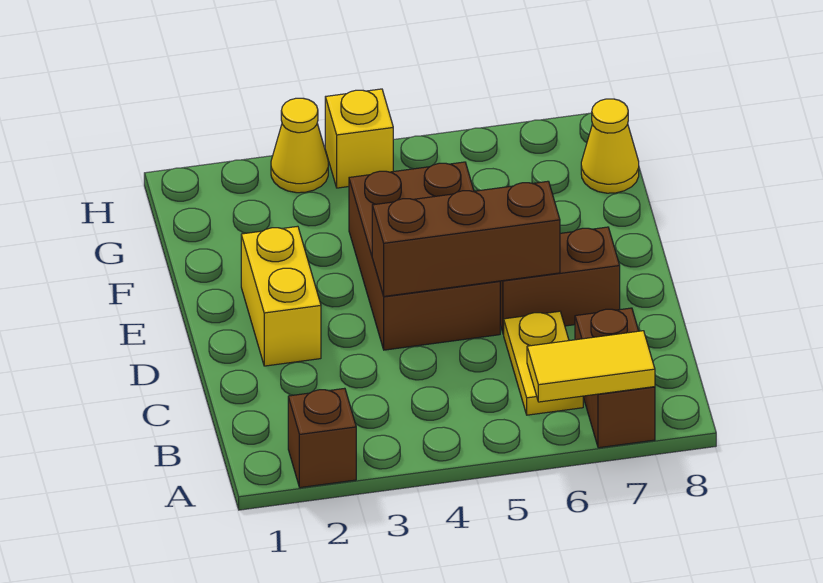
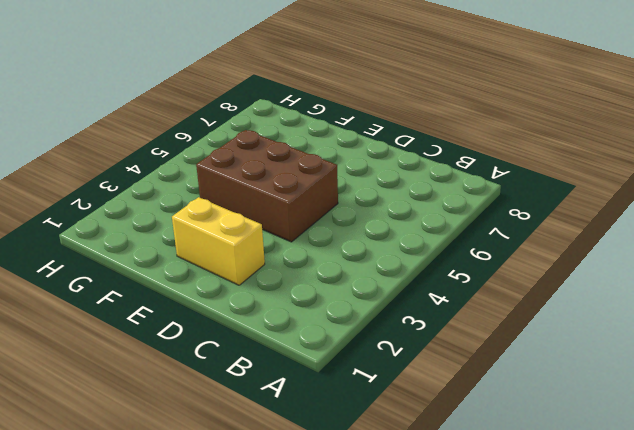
none -> brown brick A2 level 1
none -> brown brick A7:B7 level 1

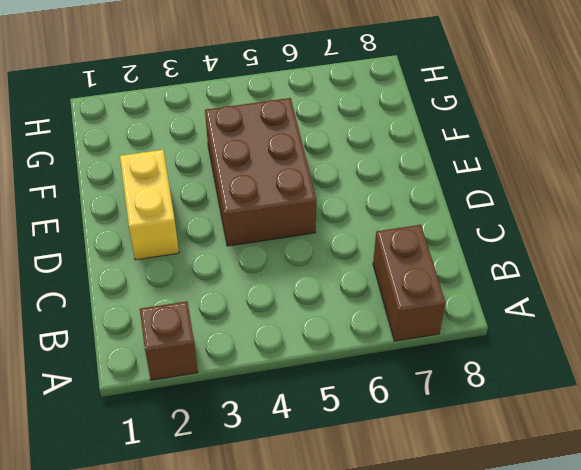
none -> yellow plate B6:C6 level 1
none -> brown brick D6:D7 level 1

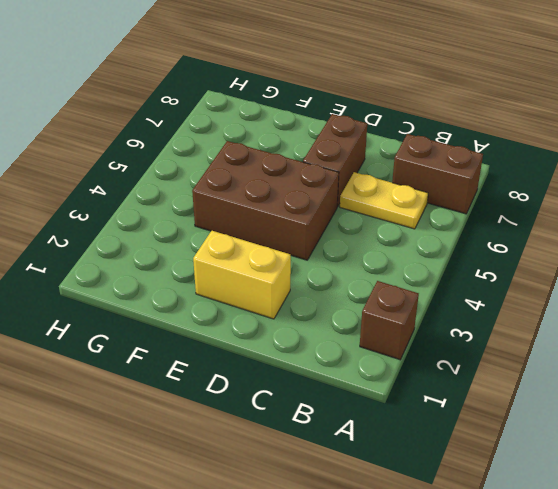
none -> yellow cone G8 level 1
none -> yellow cone H3 level 1

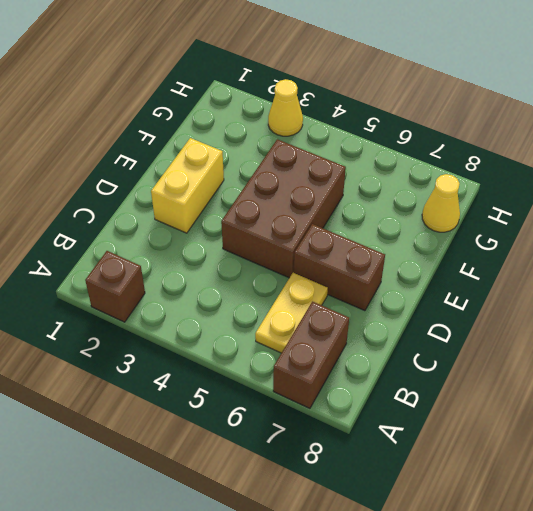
none -> yellow brick H4 level 1
none -> yellow tile A6:A7 level 2

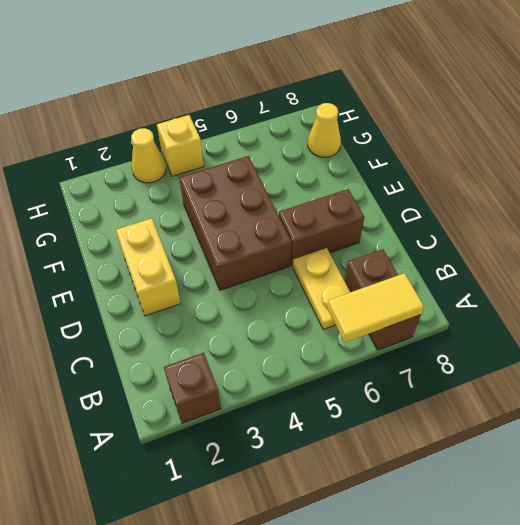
none -> brown brick D4:D6 level 2

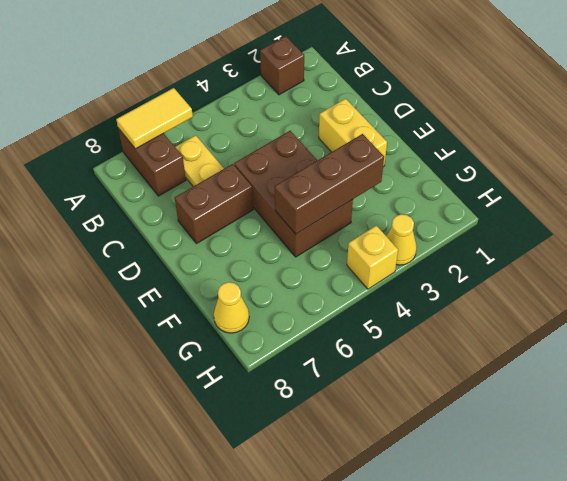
brown brick F3:F5 level 2 -> brown brick D4:D6 level 2

